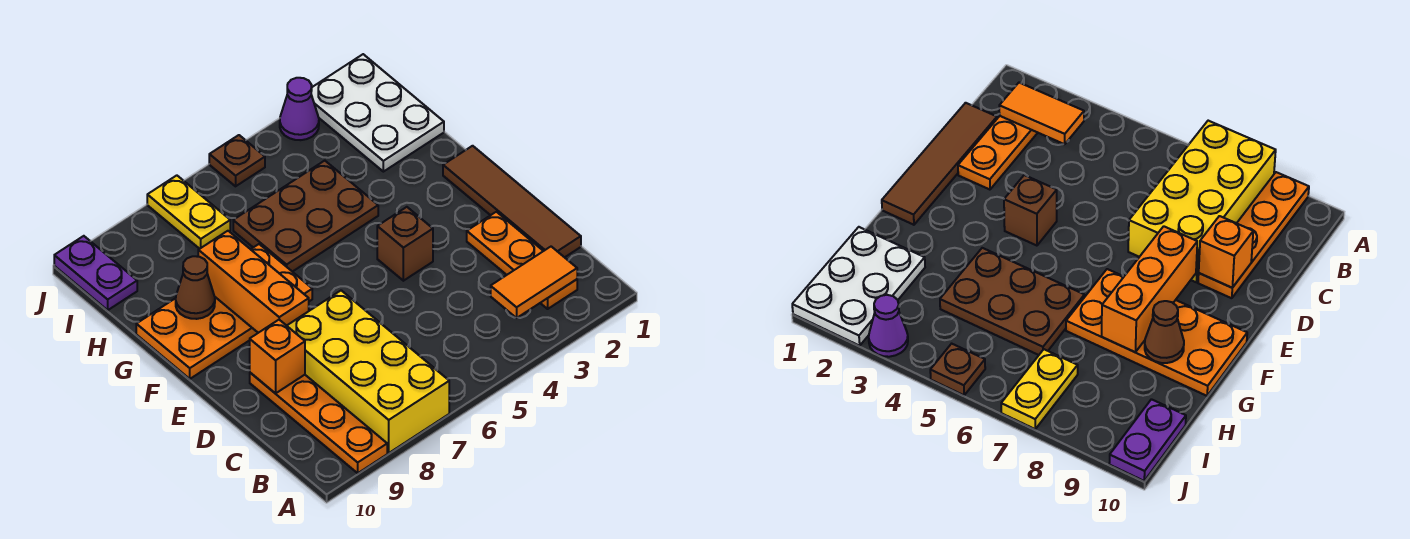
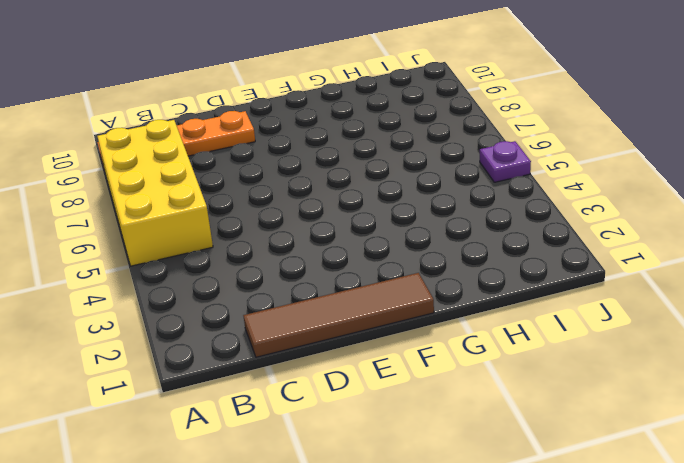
yellow brick A5:B8 level 1 -> yellow brick A7:D8 level 1
purple plate J5 level 1 -> brown plate J5 level 1
none -> orange plate B2:D2 level 1
none -> brown brick E4 level 1
none -> orange plate F7:G10 level 1

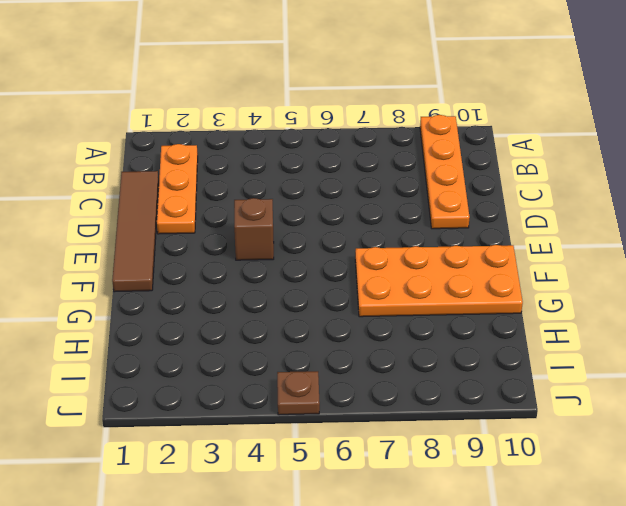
none -> yellow brick A7:D8 level 1
none -> brown plate G4:H6 level 1
none -> white plate H1:J2 level 1

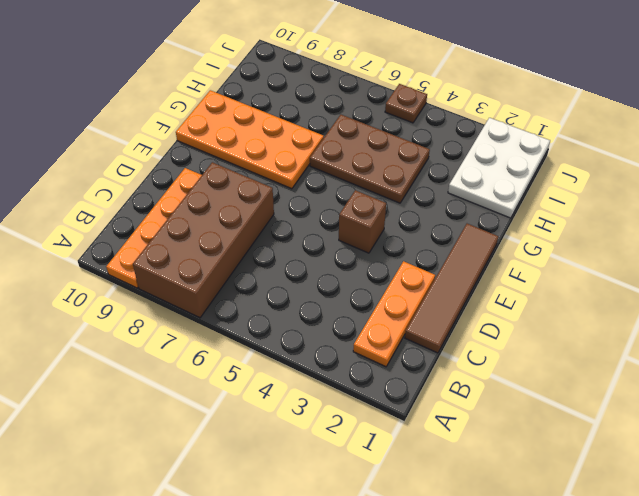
brown brick A7:D8 level 1 -> yellow brick A7:D8 level 1
none -> yellow plate I7:J7 level 1
none -> purple plate I10:J10 level 1
none -> purple cone J3 level 1

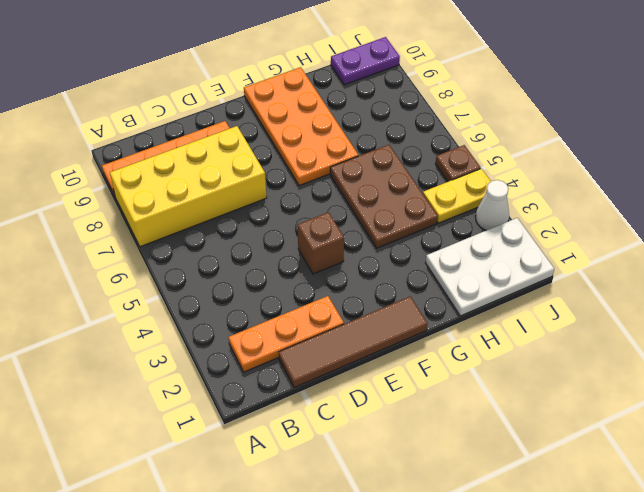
yellow plate I4:J4 level 1 -> yellow plate I7:J7 level 1
white cone J3 level 1 -> purple cone J3 level 1
none -> orange tile B2:B3 level 2
none -> orange brick D9 level 2
none -> orange brick E8:G8 level 2

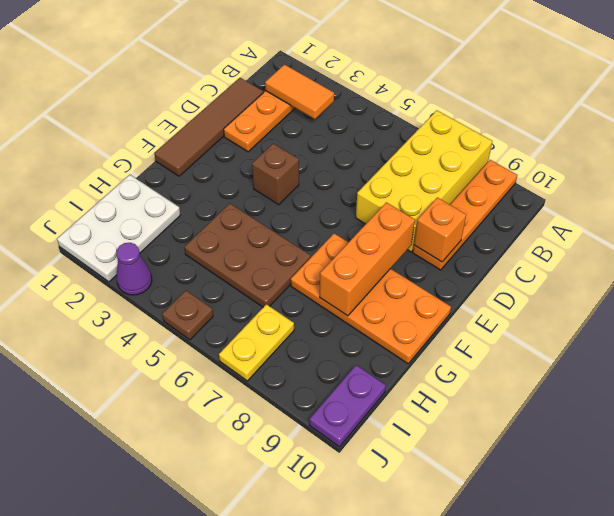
none -> brown cone G9 level 2

